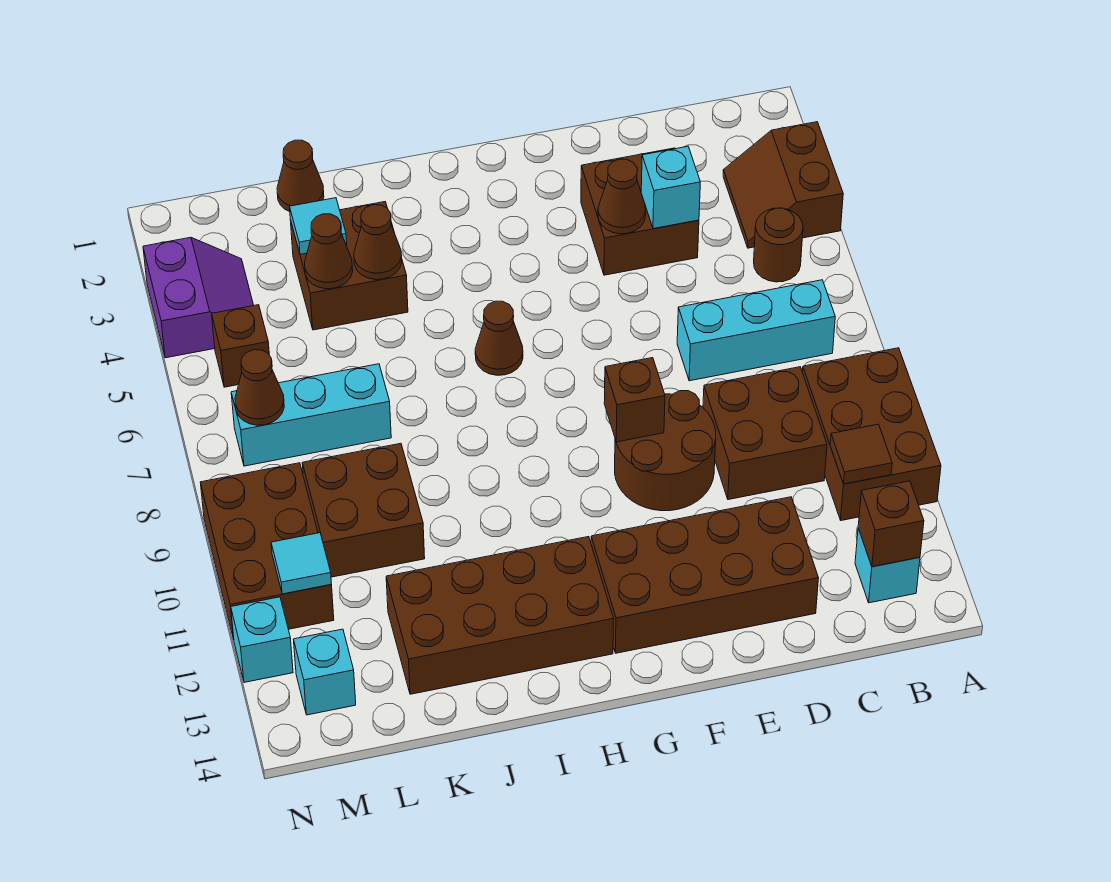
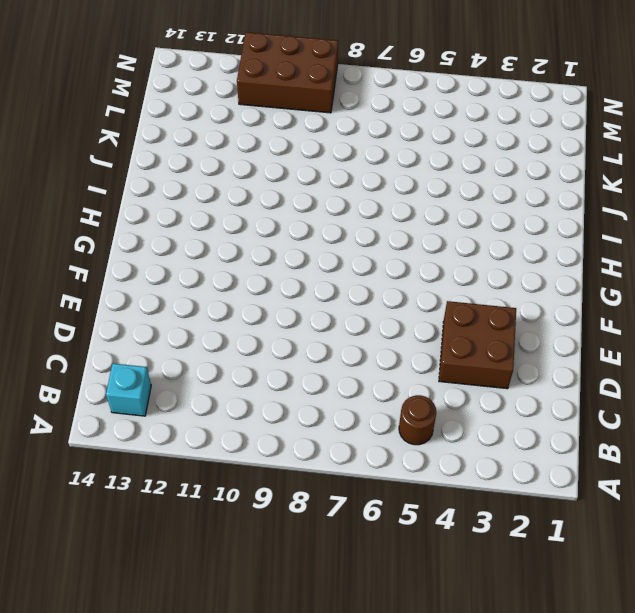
none -> brown slope A3:B4 level 1 top A
none -> brown brick A9:B11 level 1
none -> cyan brick B7:D7 level 1
none -> brown brick C9:D10 level 1

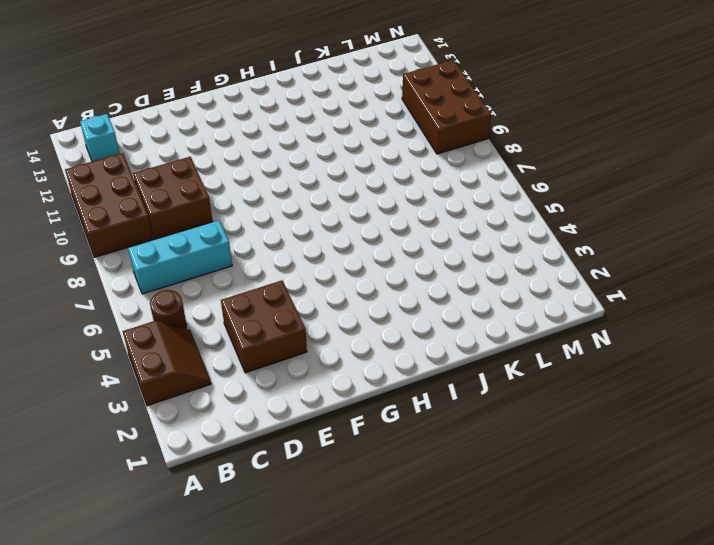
none -> brown brick D12:G13 level 1
none -> brown round brick E9:F10 level 1
none -> brown cone H6 level 1
none -> brown brick H12:K13 level 1

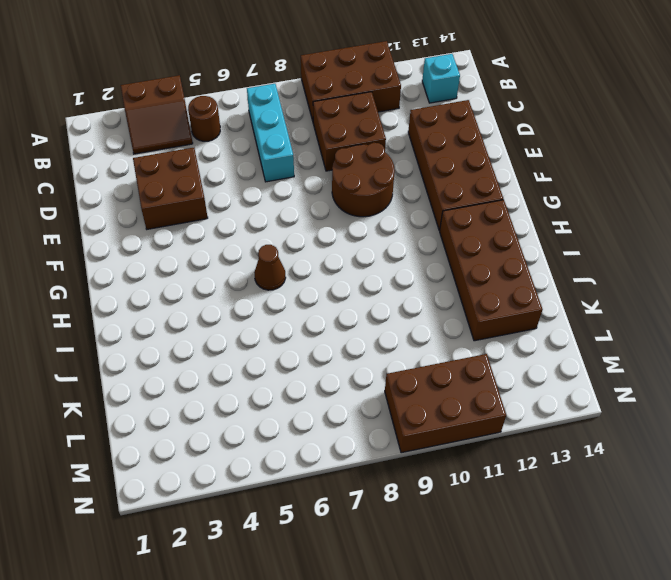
none -> brown brick J3:K4 level 1
none -> brown cone K1 level 1
none -> cyan brick K7:M7 level 1
none -> brown brick K9:L10 level 1

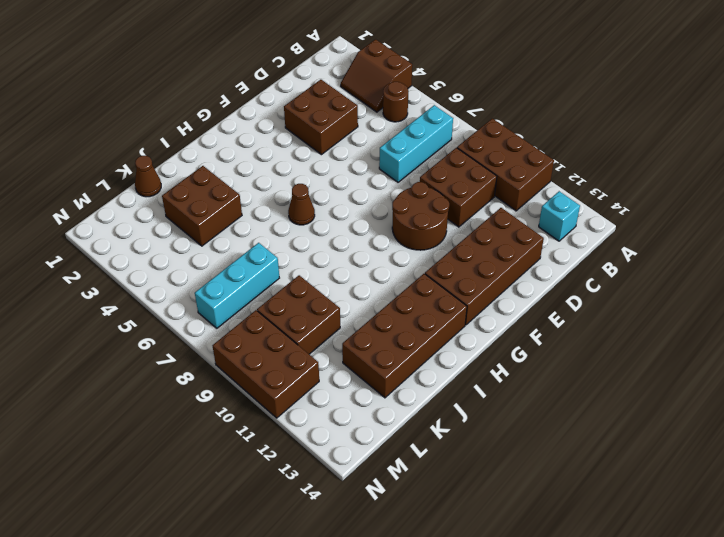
none -> purple slope M3:N4 level 1 top N
none -> brown brick M5 level 1
none -> cyan brick M13 level 1
none -> cyan brick N12 level 1

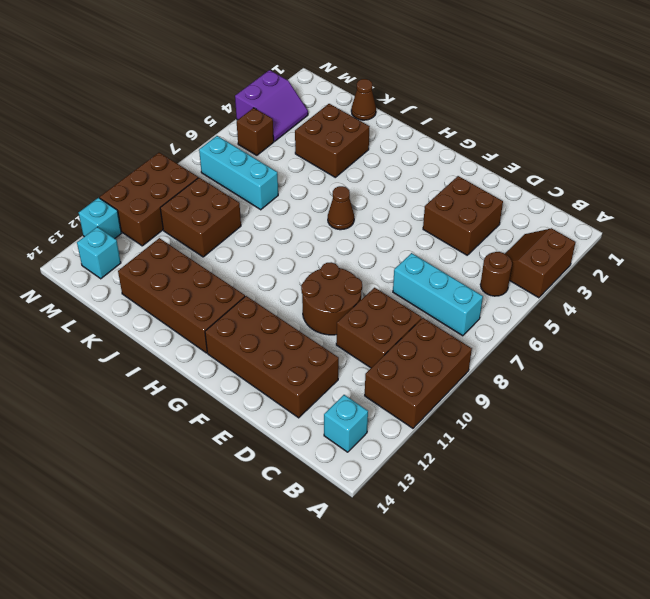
none -> brown tile B11 level 2
none -> brown brick B13 level 2
none -> cyan brick D4 level 2
none -> brown cone E4 level 2

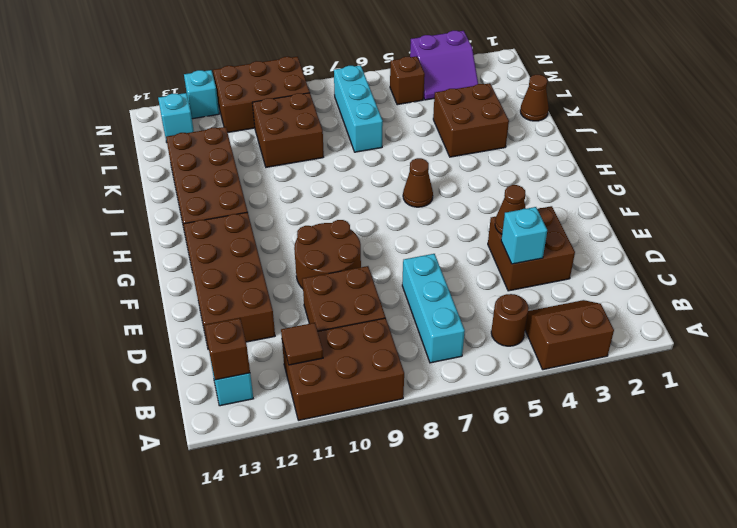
none -> brown brick F9 level 2
none -> brown cone J4 level 2
none -> cyan tile K3 level 2
none -> brown cone K4 level 2

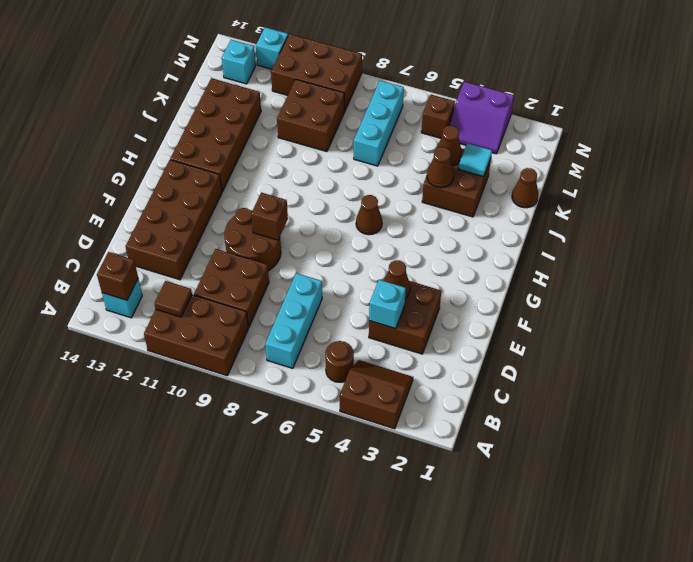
none -> brown cone M7 level 2
none -> cyan tile M11 level 2

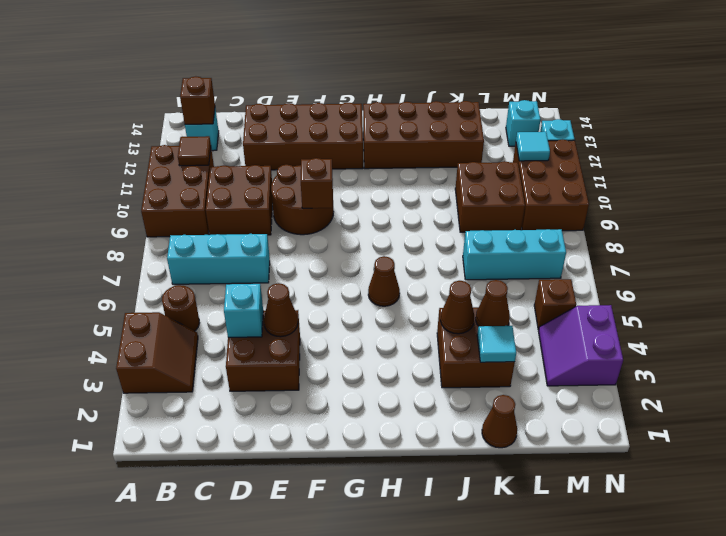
none -> brown cone M7 level 2

